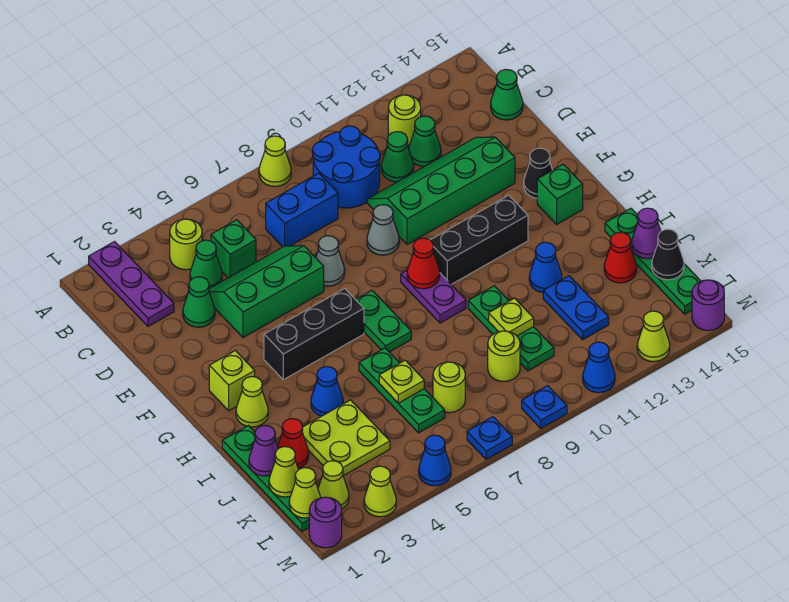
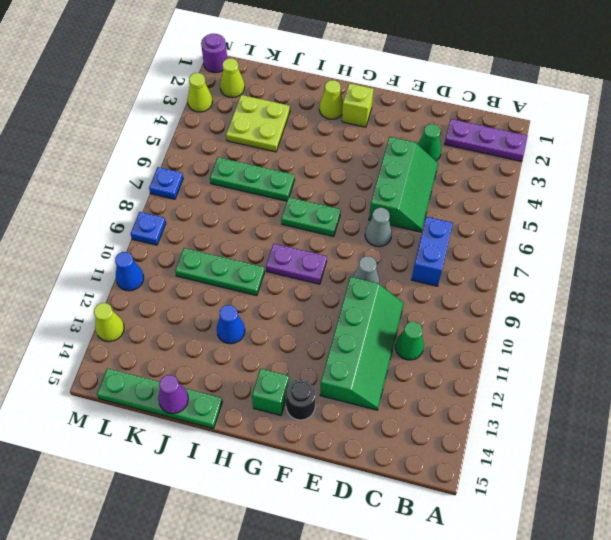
black round brick F14 level 1 -> black cone F14 level 1
none -> lime cone A8 level 1
none -> lime round brick B4 level 1
none -> blue round brick B9:C10 level 1
none -> lime round brick B12 level 1

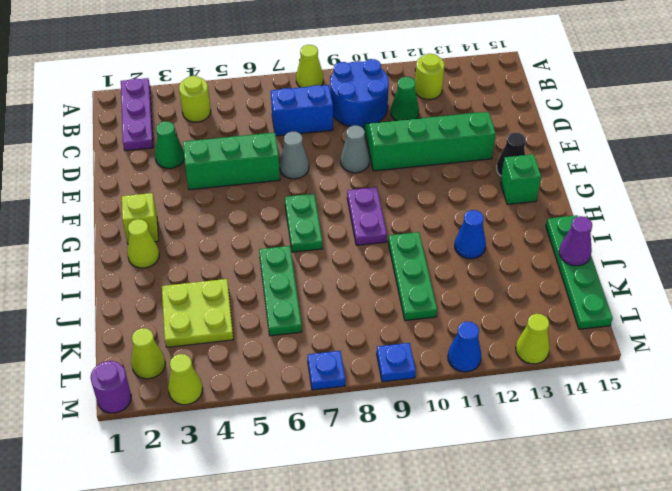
none -> green cone C4 level 1
none -> green brick C5 level 1
none -> green cone C12 level 1
none -> green cone C15 level 1

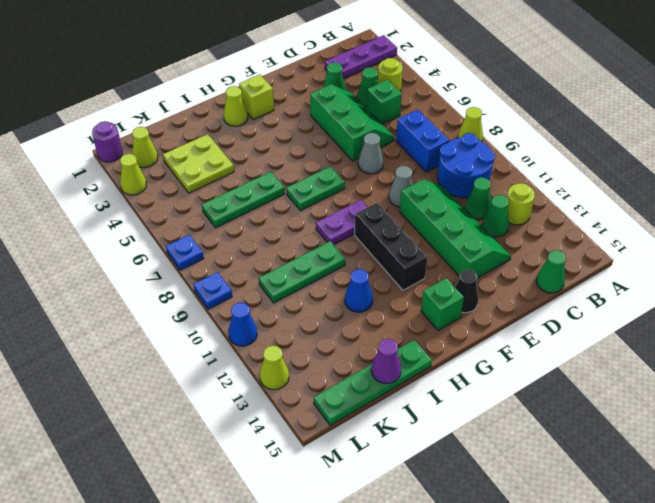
none -> black brick G4:G6 level 1
none -> green plate I1:L1 level 1
none -> blue cone I4 level 1
none -> red cone J2 level 1

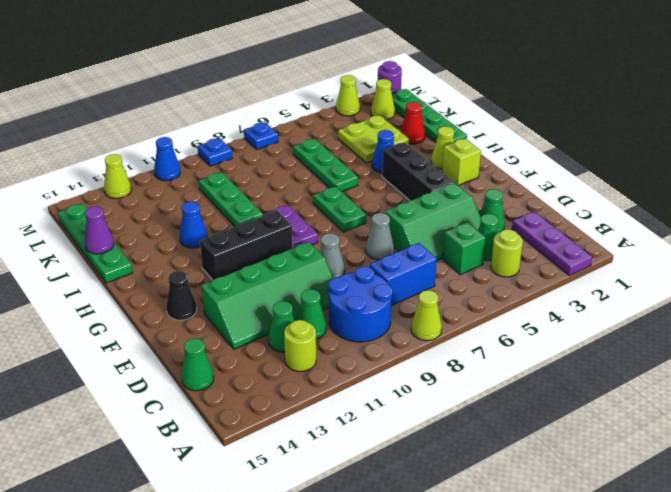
black brick F4:H4 level 1 -> black brick G4:G6 level 1
none -> green brick G14 level 1
none -> blue plate J12:K12 level 1
none -> red cone J14 level 1
none -> lime round brick K7 level 1

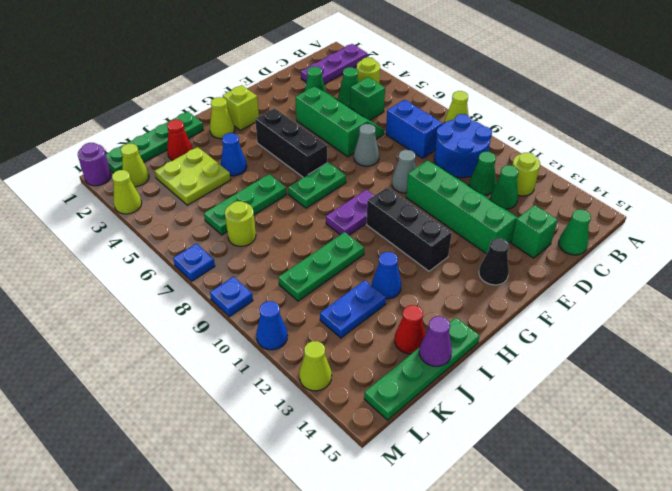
green brick D14 level 1 -> green brick G14 level 1
none -> lime round brick K9 level 1
none -> blue cone M5 level 1
none -> purple round brick M15 level 1
none -> red cone G9 level 2

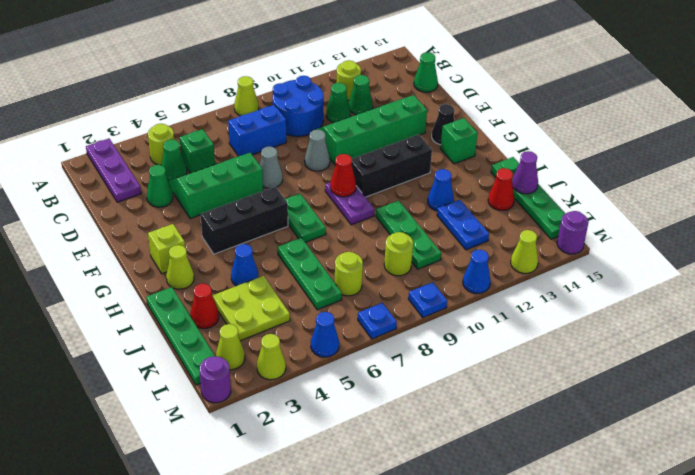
none -> purple cone J1 level 2
none -> lime plate J6 level 2
none -> lime plate J10 level 2
none -> lime cone K1 level 2

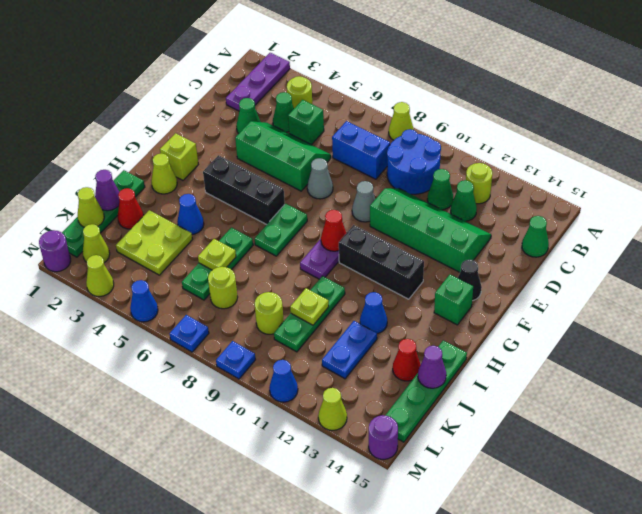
none -> black cone K15 level 2
none -> lime cone L1 level 2

